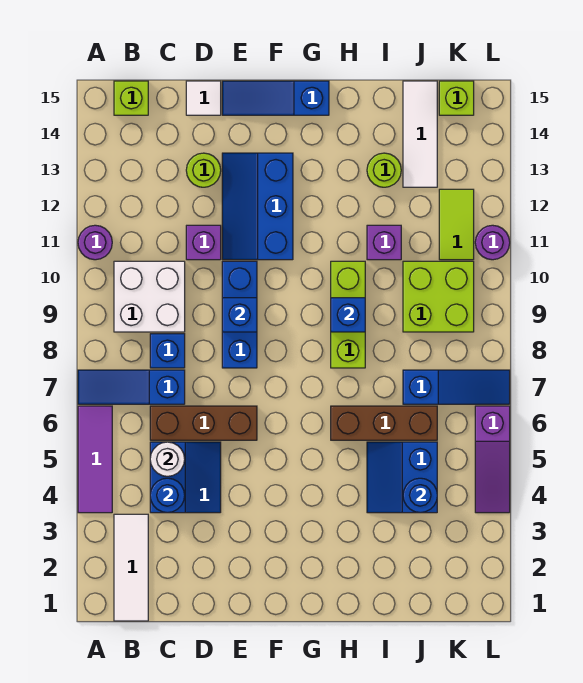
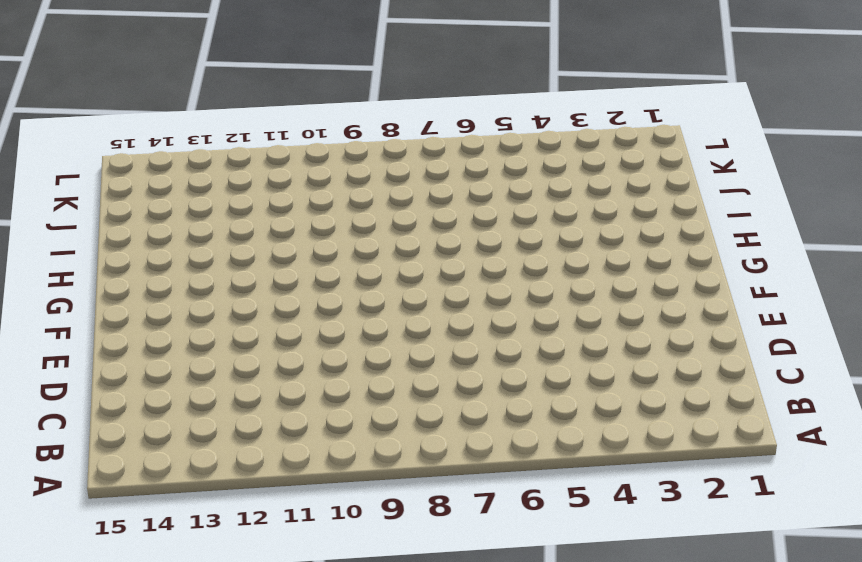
none -> purple tile A4:A6 level 1
none -> blue slope A7:C7 level 1 top C
none -> purple round brick A11 level 1
none -> white tile B1:B3 level 1

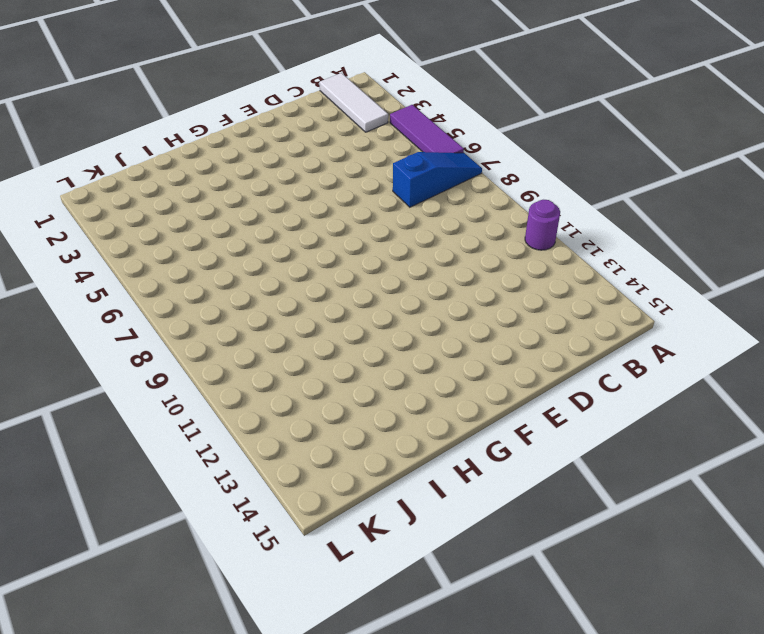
none -> white brick B9:C10 level 1
none -> lime brick B15 level 1
none -> blue slope C4:D5 level 1 top C
none -> brown brick C6:E6 level 1

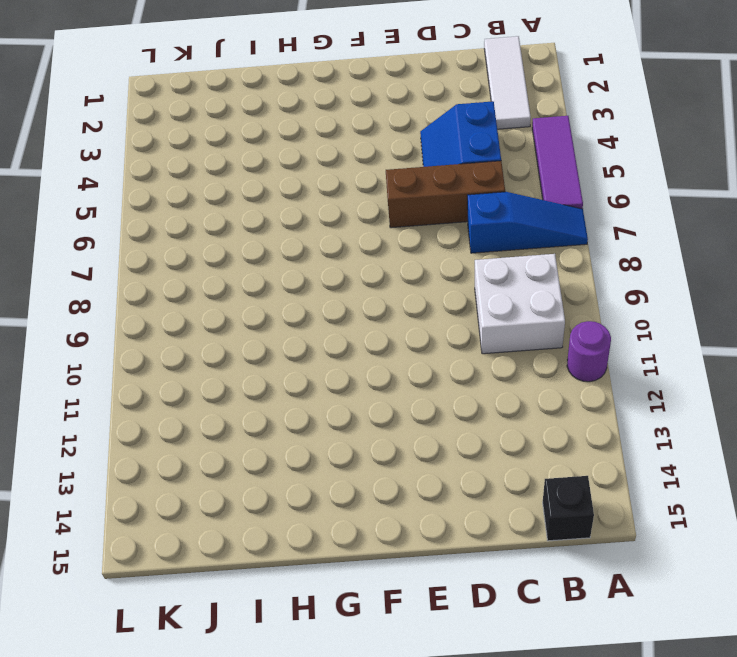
black brick B15 level 1 -> lime brick B15 level 1
none -> blue brick C8 level 1
none -> purple brick D11 level 1
none -> lime round brick D13 level 1
none -> white tile D15 level 1

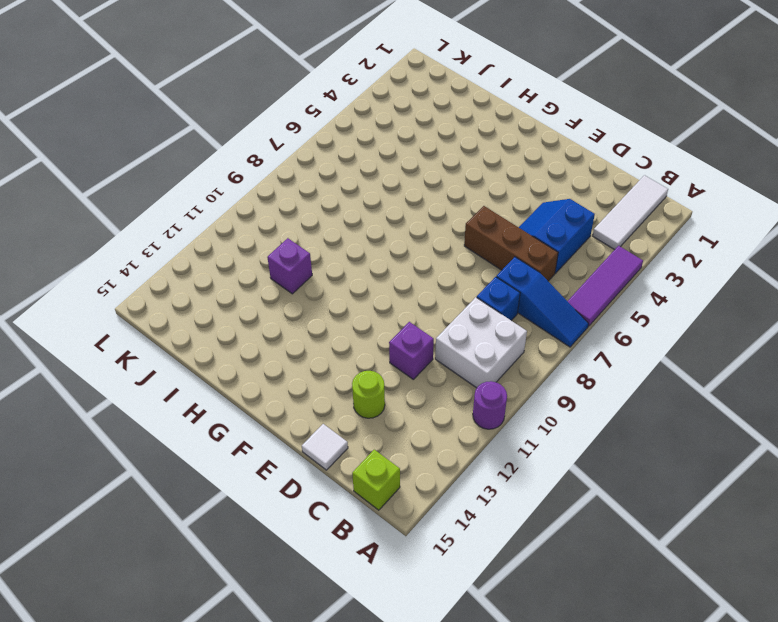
none -> blue brick E8:E10 level 1
none -> blue slope E11:F13 level 1 top F
none -> blue slope E15:G15 level 1 top G
none -> brown brick H6:J6 level 1

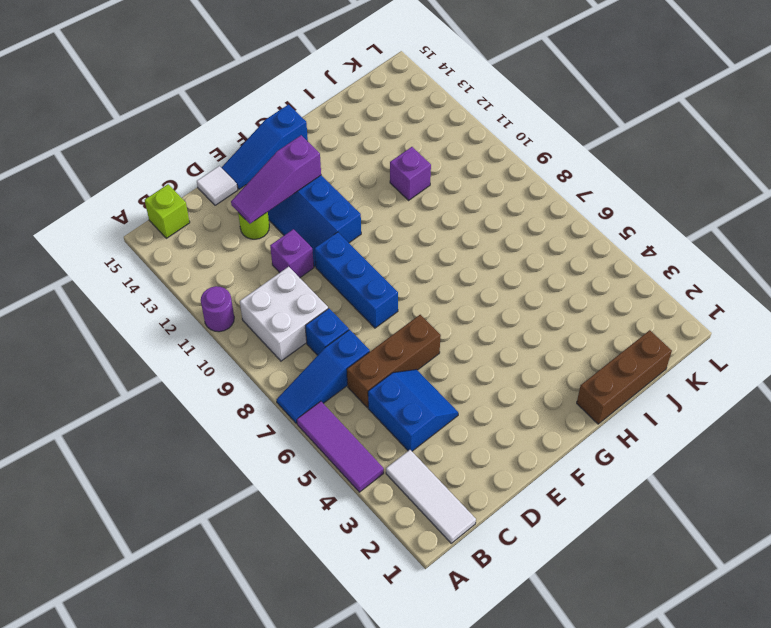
purple slope D13:F13 level 2 top F -> purple slope L4:L6 level 1 top 6
brown brick H1:J1 level 1 -> brown brick H6:J6 level 1
none -> lime brick H8:H10 level 1
none -> blue slope I4:J5 level 1 top J
none -> lime round brick I13 level 1
none -> blue slope J7:L7 level 1 top J

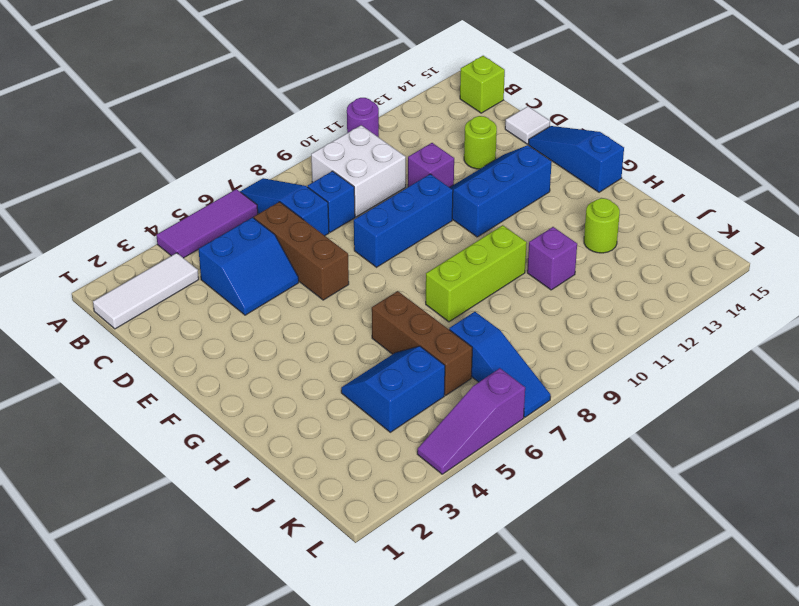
none -> lime brick J9:K10 level 1
none -> white tile J13:J15 level 1
none -> lime tile K11:K12 level 1
none -> lime brick K15 level 1

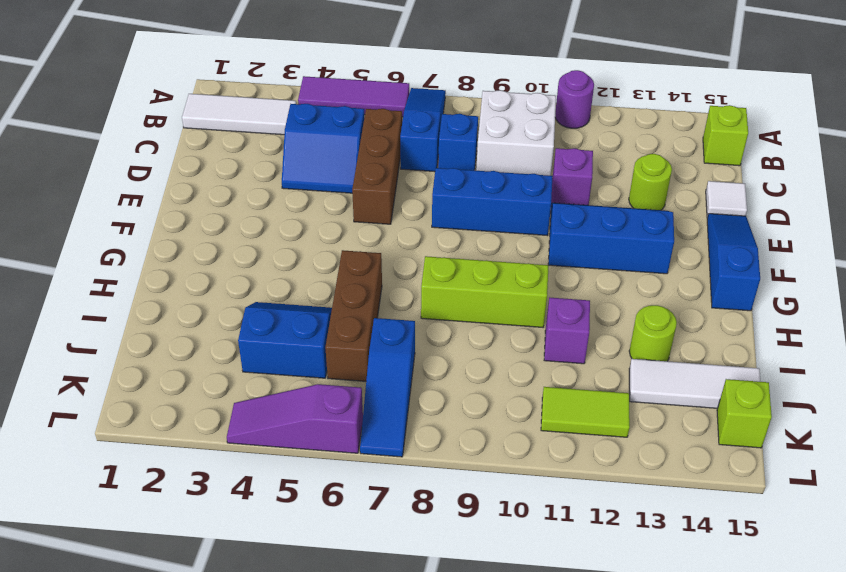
none -> lime brick J9:K10 level 1
none -> purple round brick L11 level 1
none -> blue round brick C4 level 2
none -> white round brick C5 level 2

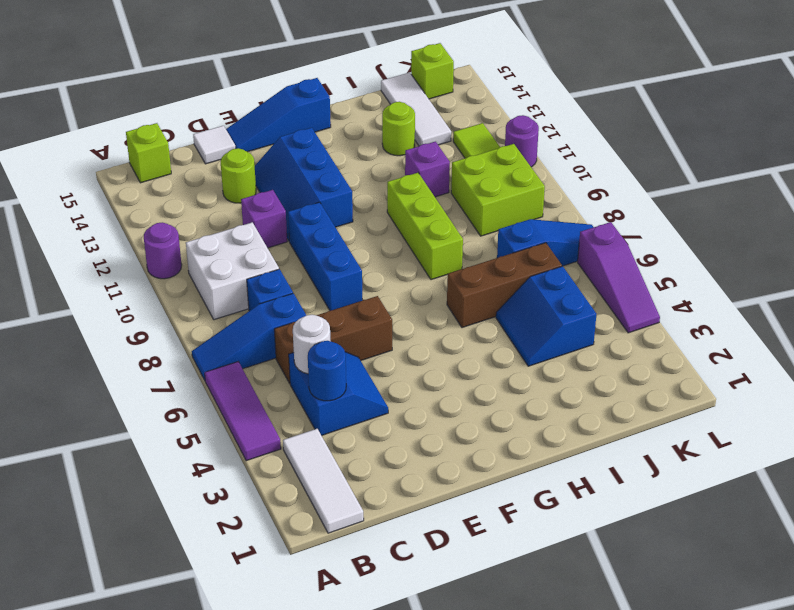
none -> blue brick E9 level 2
none -> blue brick H9 level 2
none -> blue round brick J4 level 2

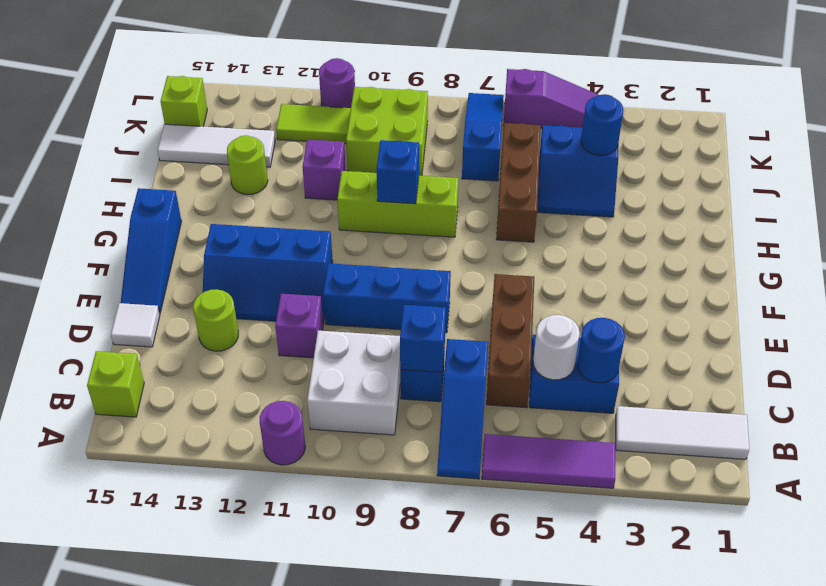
blue brick C8 level 2 -> blue brick E9 level 2

